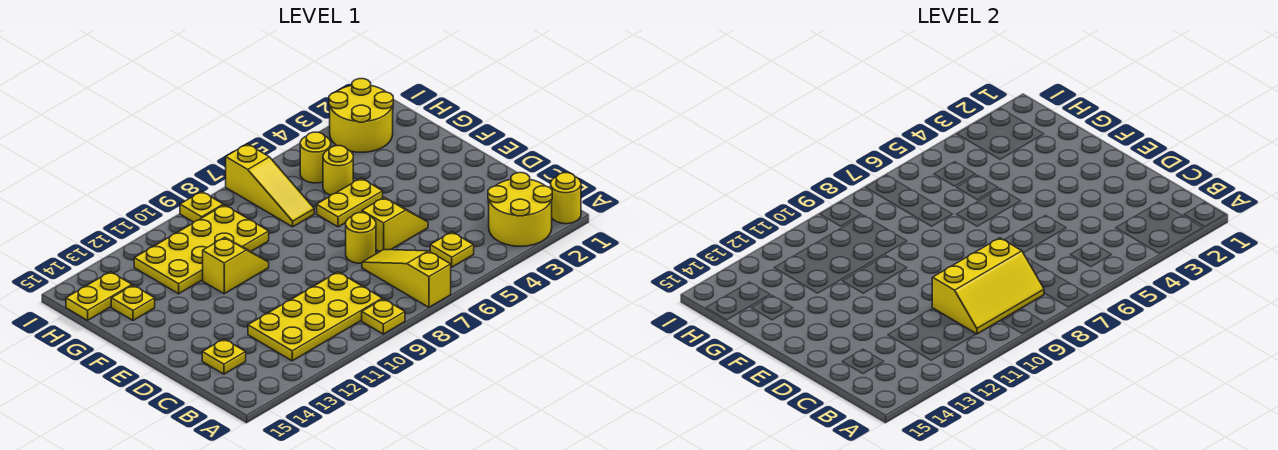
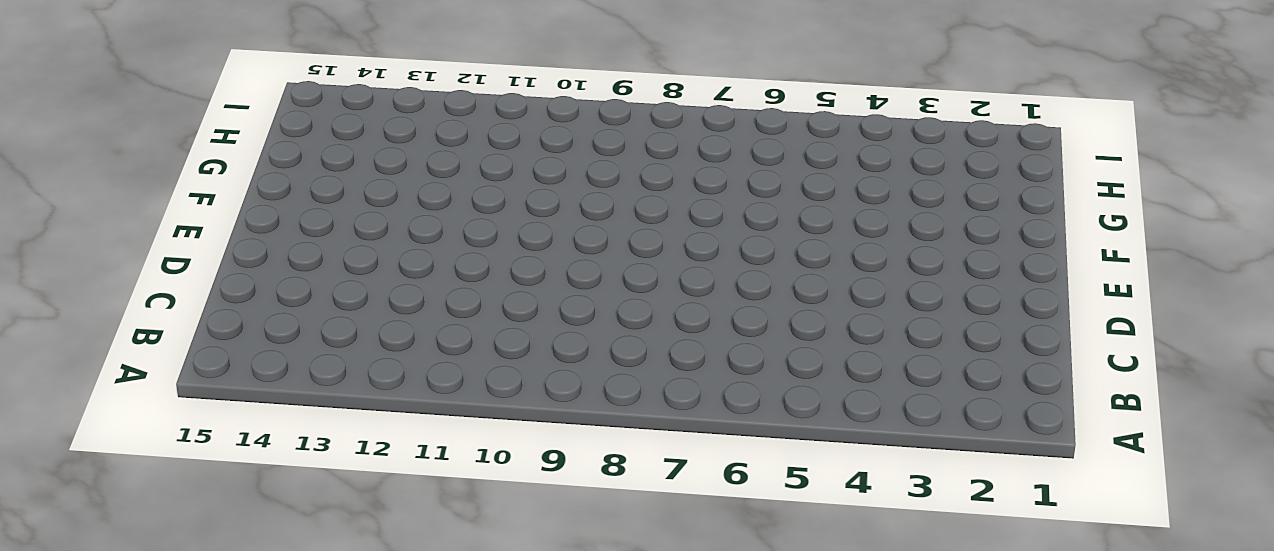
none -> yellow round brick A1 level 1
none -> yellow round brick A2:B3 level 1
none -> yellow slope A7:C7 level 1 top A

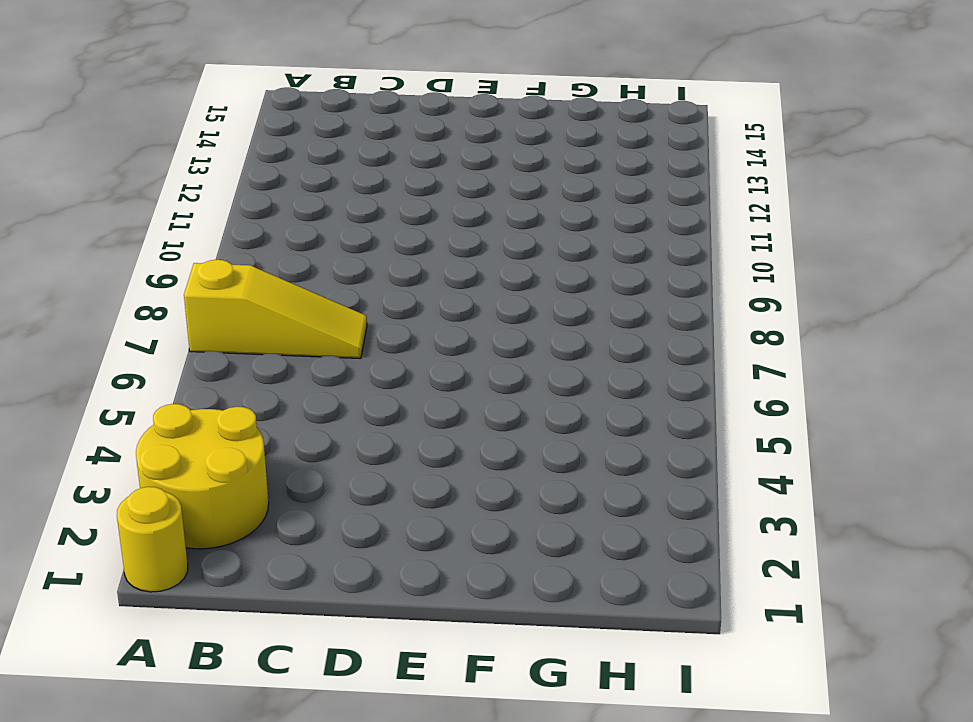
none -> yellow plate A9 level 1
none -> yellow plate B5 level 1
none -> yellow plate B9:C12 level 1

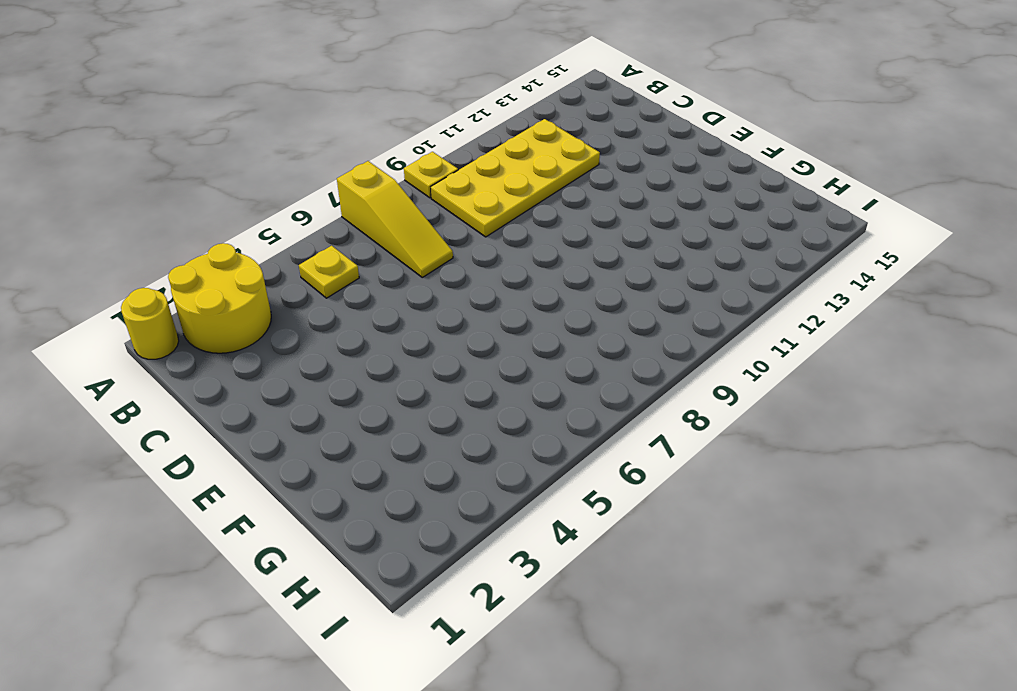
none -> yellow plate C14 level 1
none -> yellow slope D5:D6 level 1 top 6
none -> yellow round brick D7 level 1

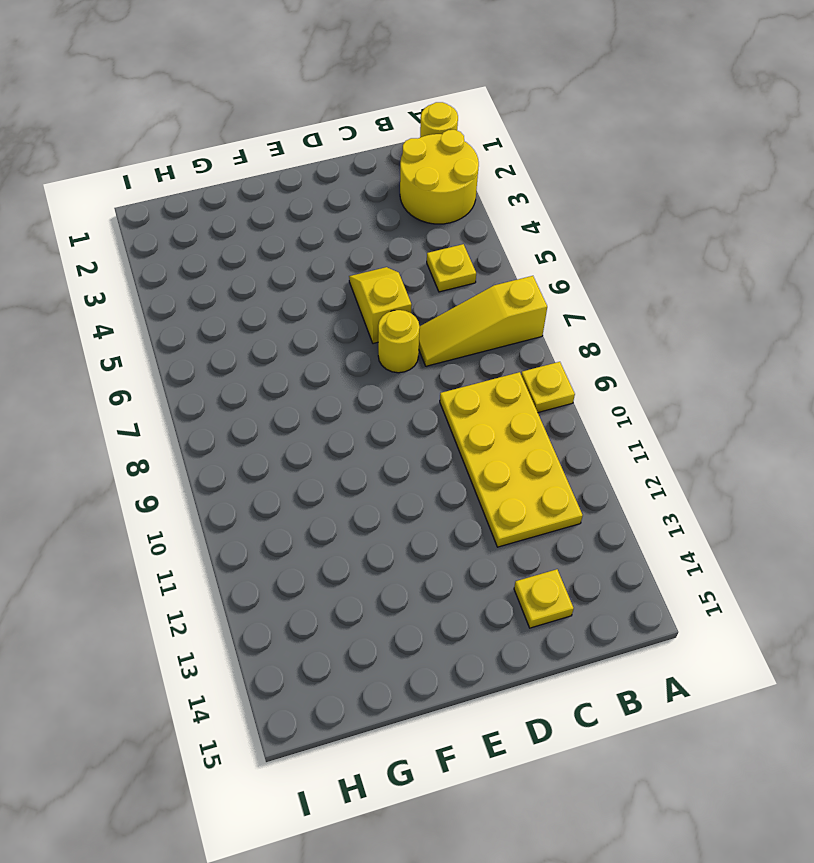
none -> yellow plate F5:F6 level 1
none -> yellow slope F10:F11 level 1 top 11
none -> yellow round brick G5 level 1

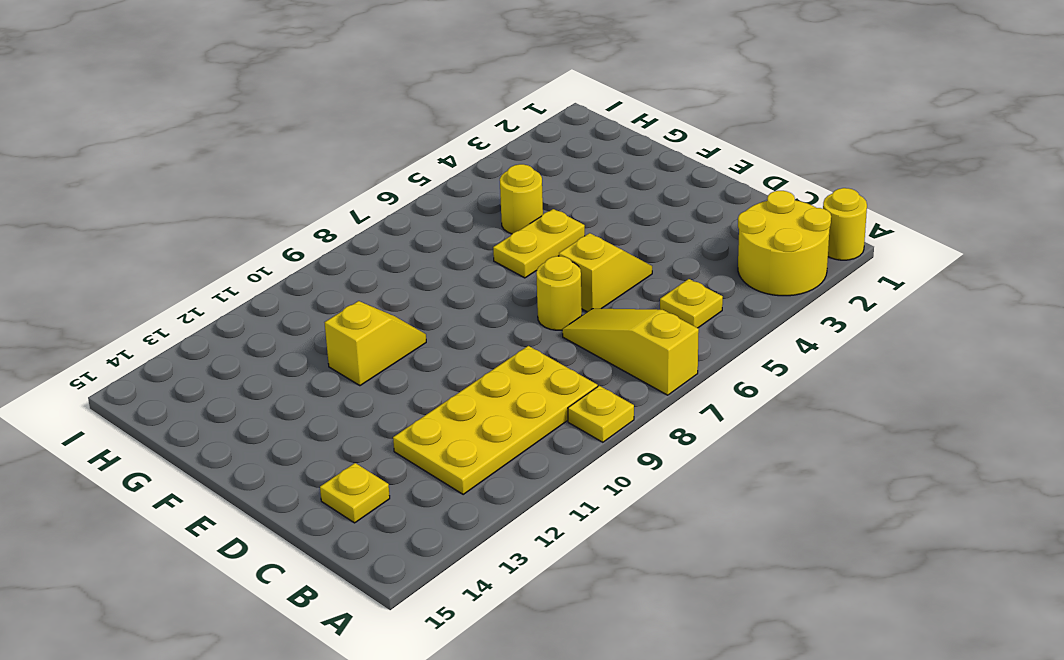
none -> yellow slope G7:I7 level 1 top I
none -> yellow plate G9:H12 level 1
none -> yellow plate G14 level 1

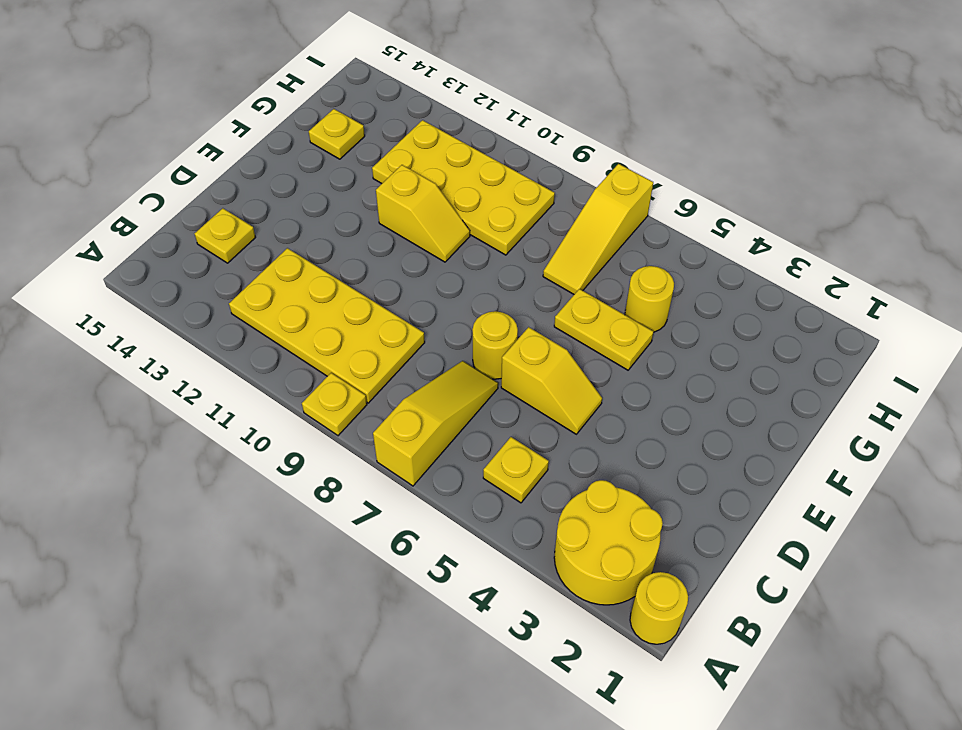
none -> yellow round brick H2:I3 level 1
none -> yellow round brick H5 level 1
none -> yellow plate H14:H15 level 1

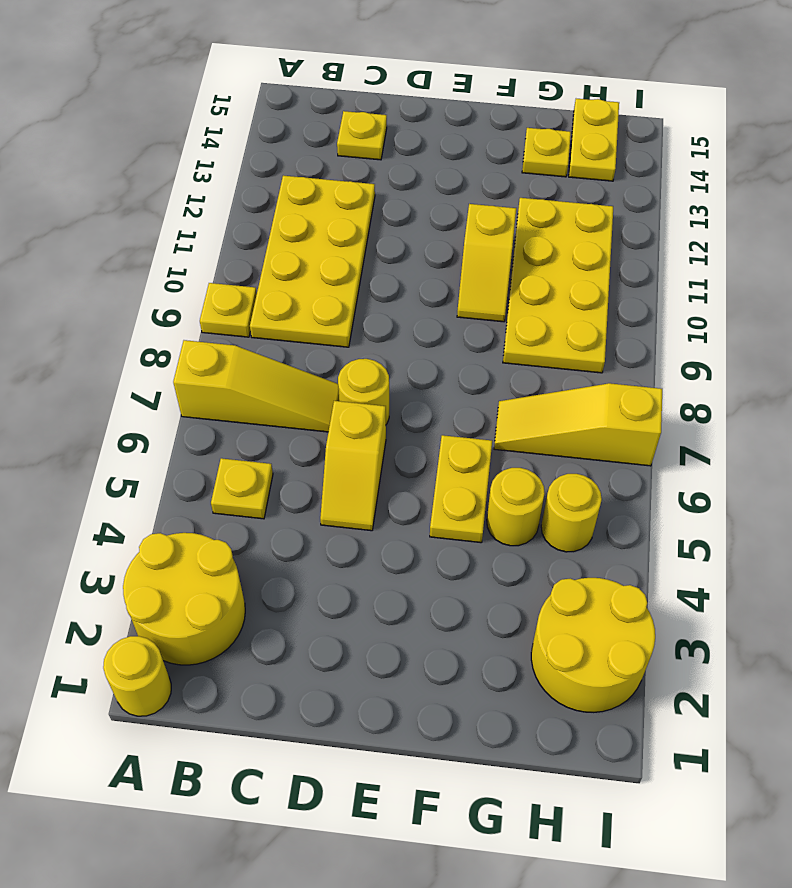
none -> yellow plate I9 level 1
none -> yellow slope B8:C10 level 2 top C

